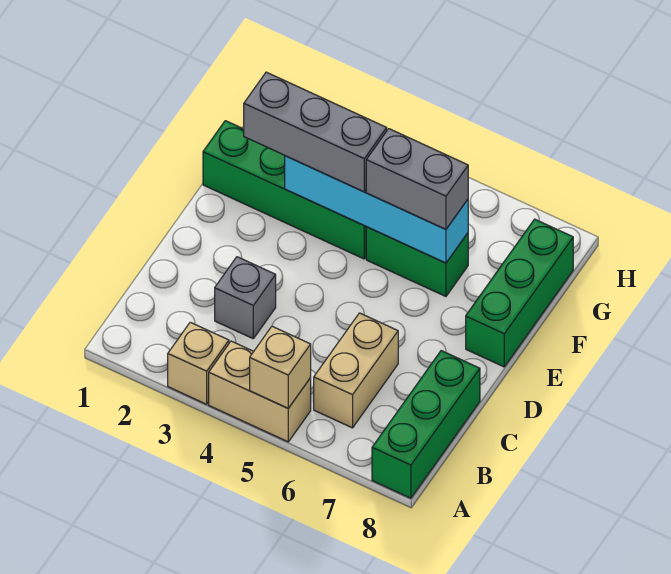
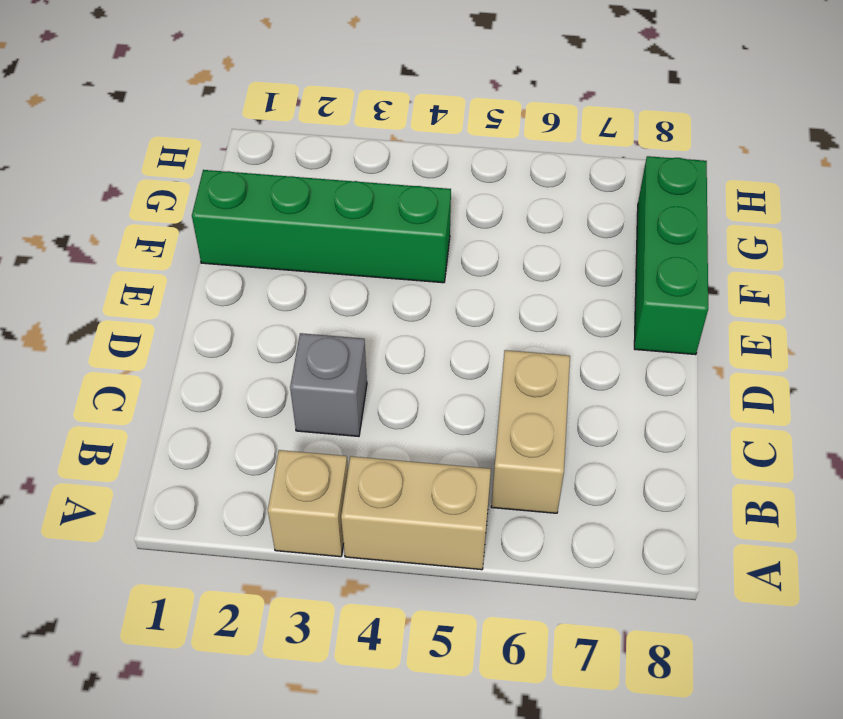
none -> green brick A8:C8 level 1
none -> green brick F5:F6 level 1
none -> tan brick A5 level 2

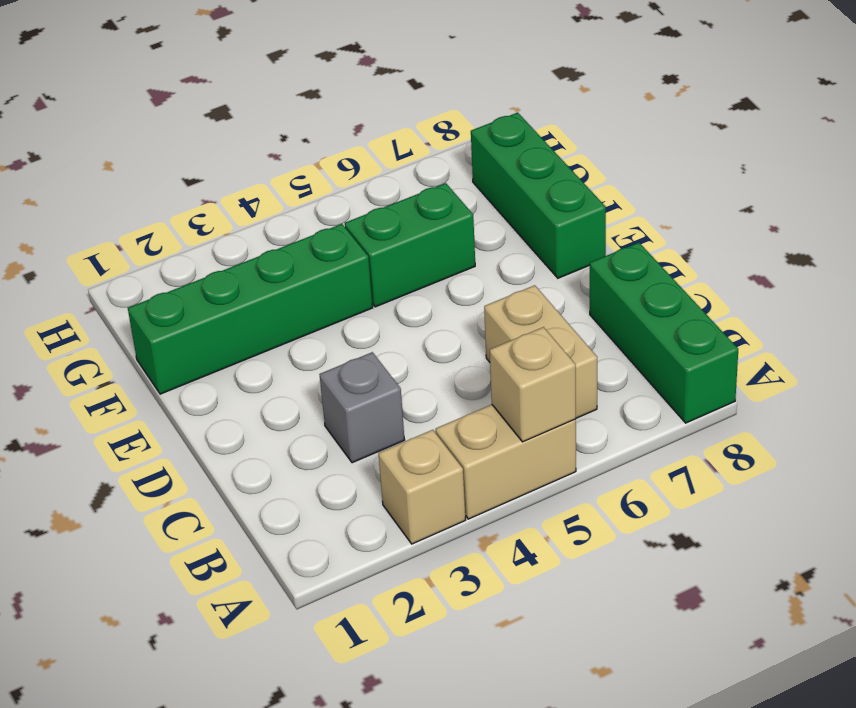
none -> cyan brick F3:F6 level 2
none -> grey brick F2:F4 level 3
none -> grey brick F5:F6 level 3

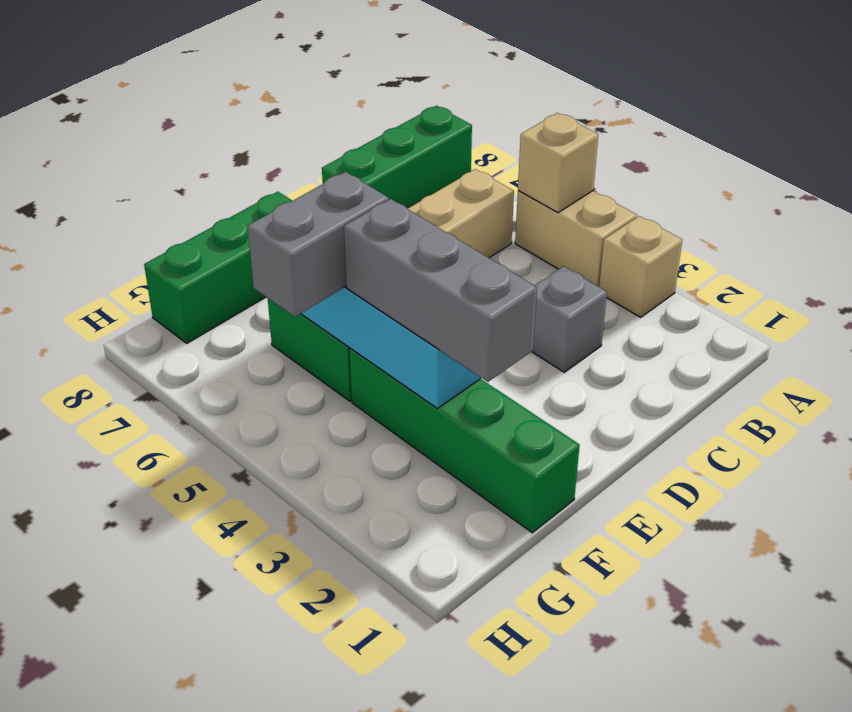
grey brick F5:G5 level 3 -> grey brick F5:F6 level 3

